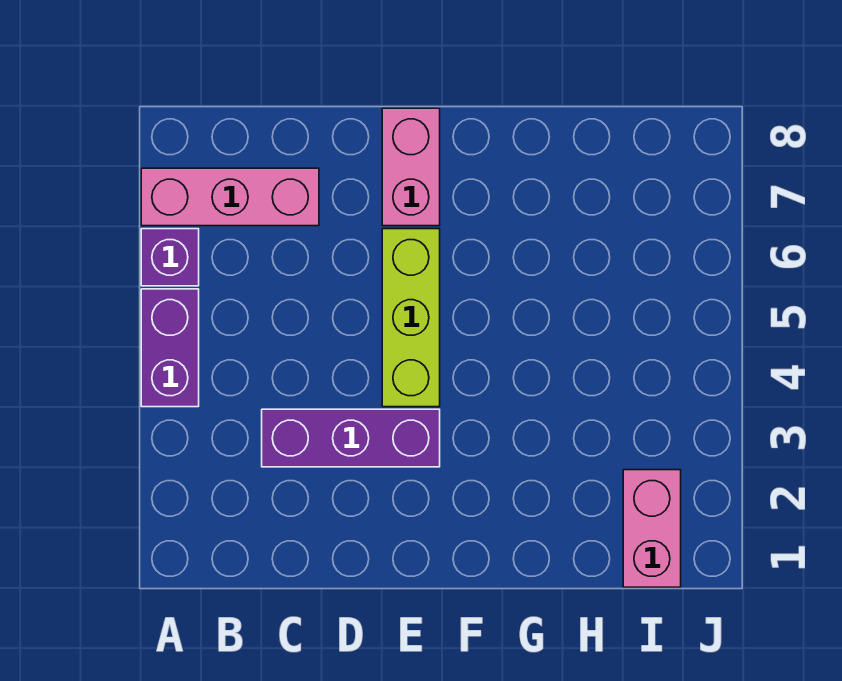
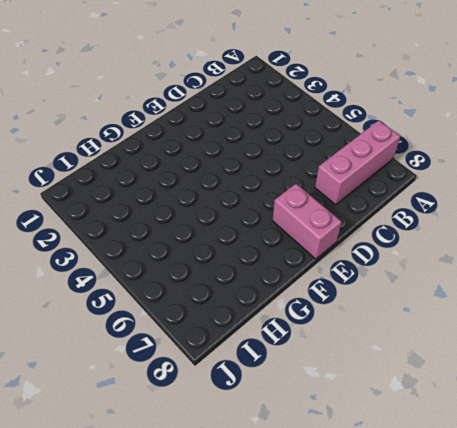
none -> purple brick A4:A5 level 1
none -> purple brick A6 level 1

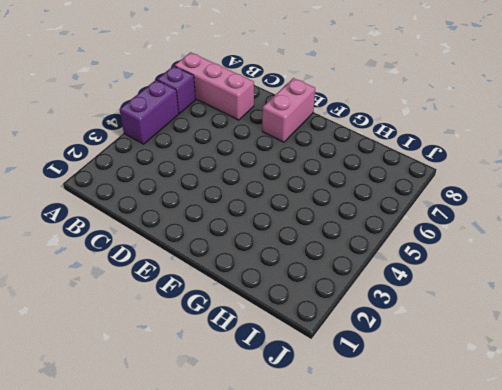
none -> purple brick C3:E3 level 1
none -> lime brick E4:E6 level 1

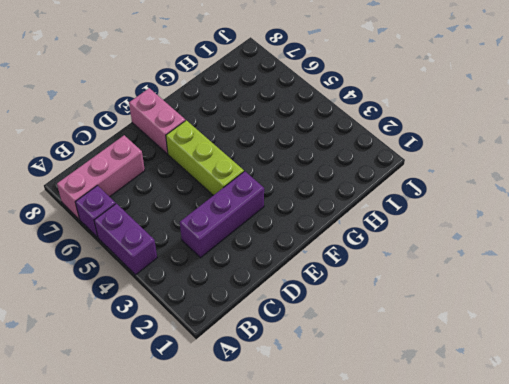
none -> pink brick I1:I2 level 1

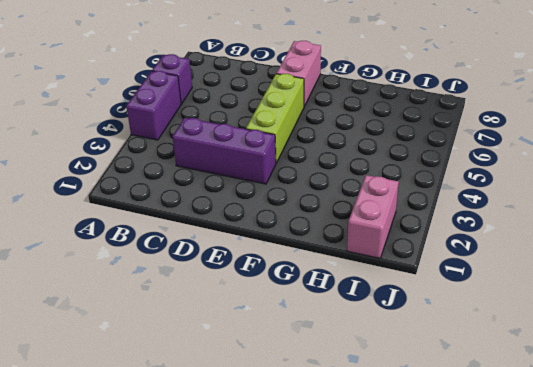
none -> pink brick A7:C7 level 1

